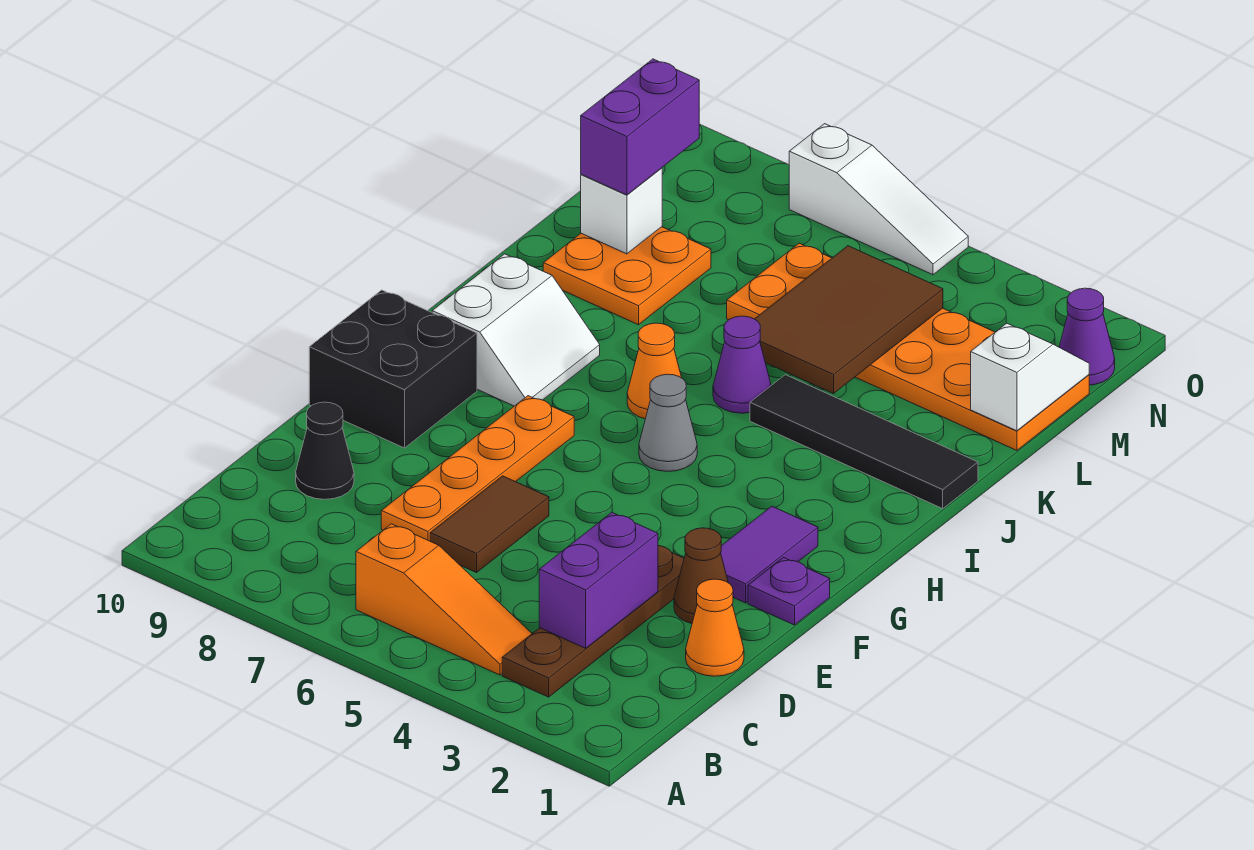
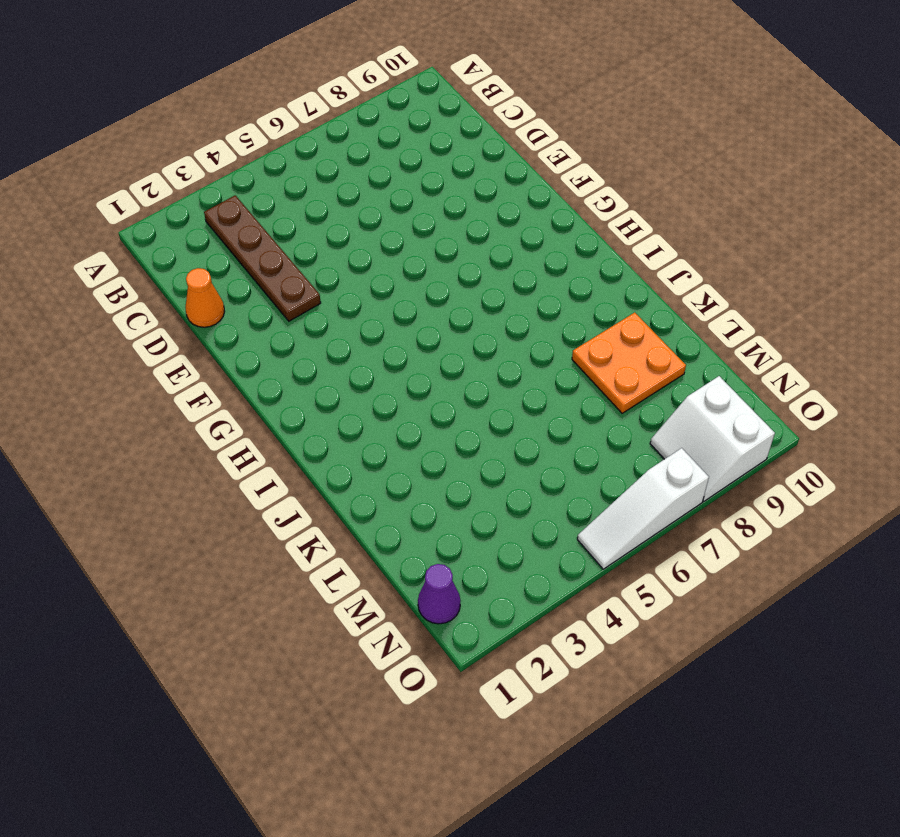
white slope N8:O9 level 1 top 9 -> white slope H8:I9 level 1 top 9
none -> orange slope B4:B6 level 1 top 6
none -> brown tile D6:E6 level 1
none -> orange plate D7:G7 level 1

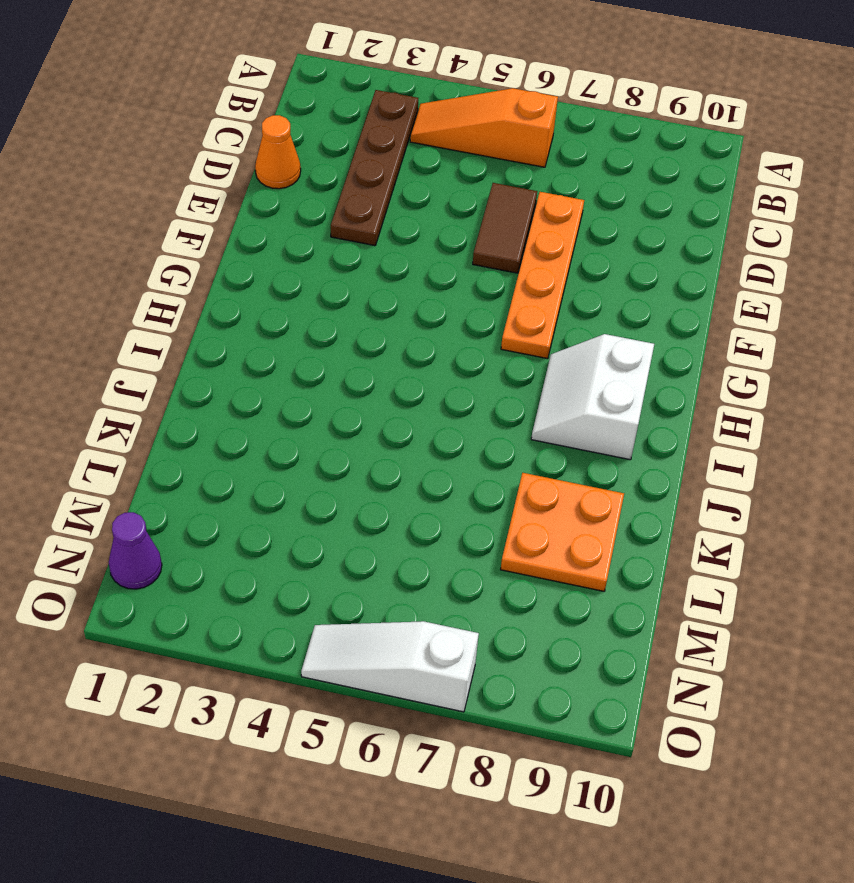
none -> black cone D9 level 1
none -> brown cone E2 level 1
none -> purple plate F1 level 1

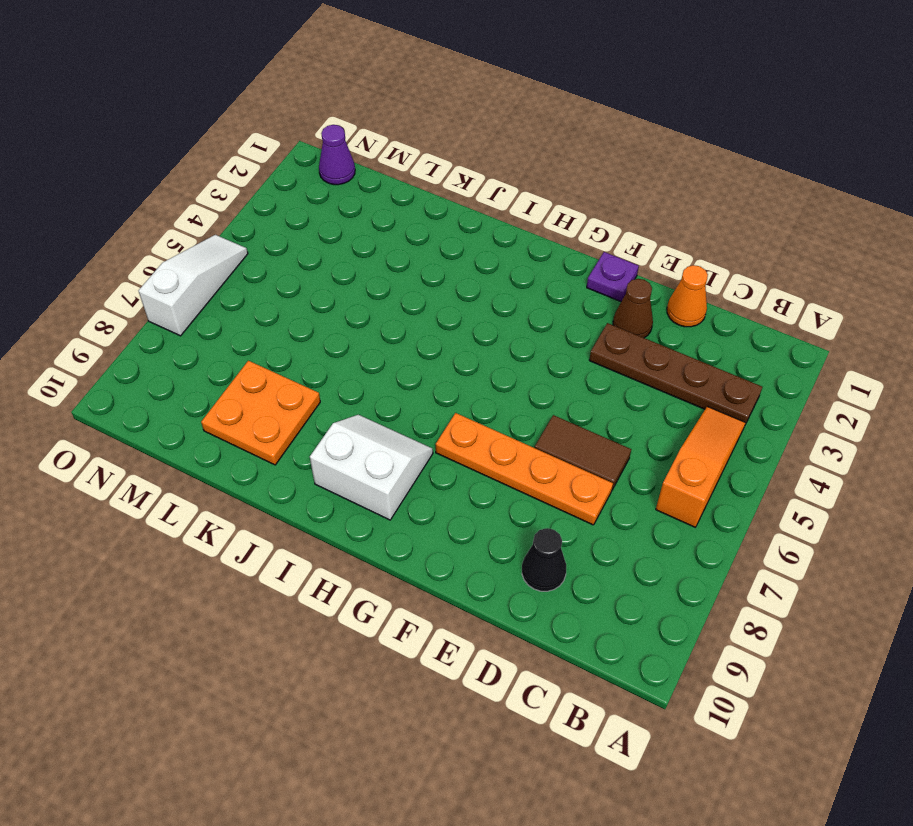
none -> purple tile F2:G2 level 1
none -> black brick F9:G10 level 1
none -> grey cone H5 level 1

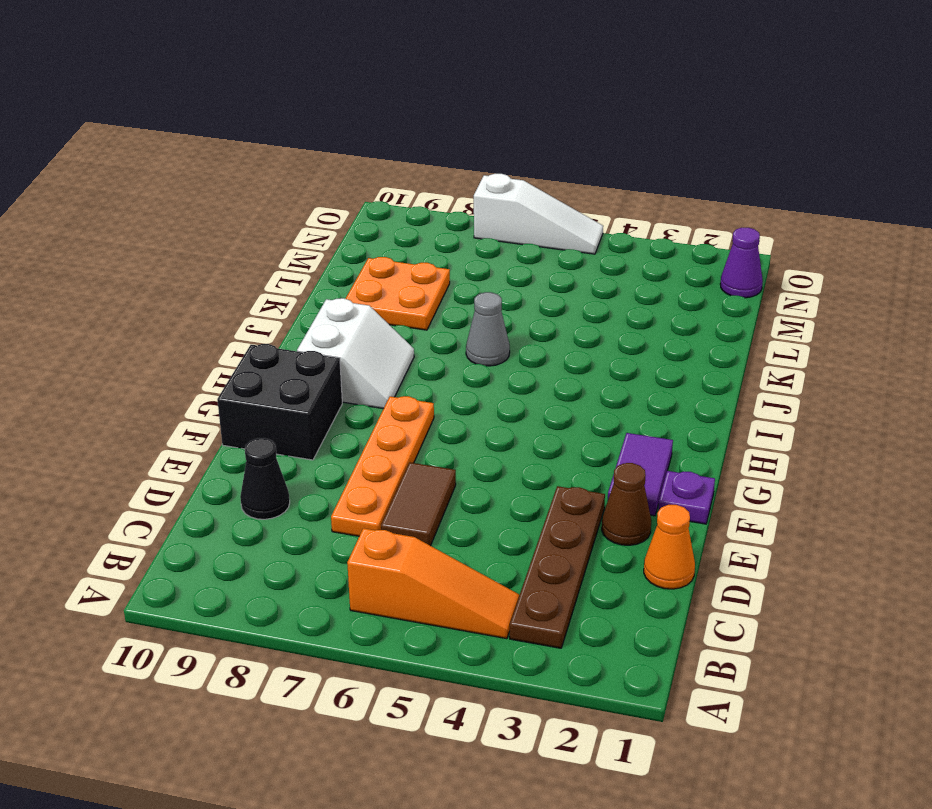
grey cone J6 level 1 -> grey cone H5 level 1
none -> orange cone I6 level 1
none -> black tile J1:J4 level 1
none -> purple cone J5 level 1

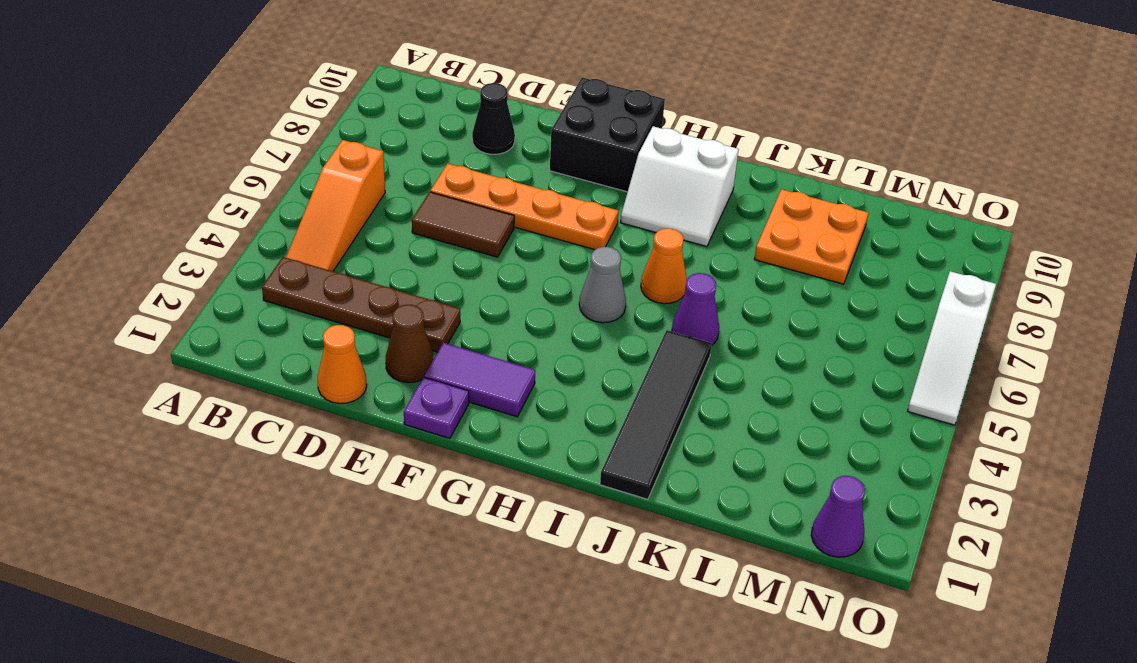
none -> orange plate L1:M6 level 1
none -> purple brick C3:D3 level 2
none -> brown tile K4:M5 level 2

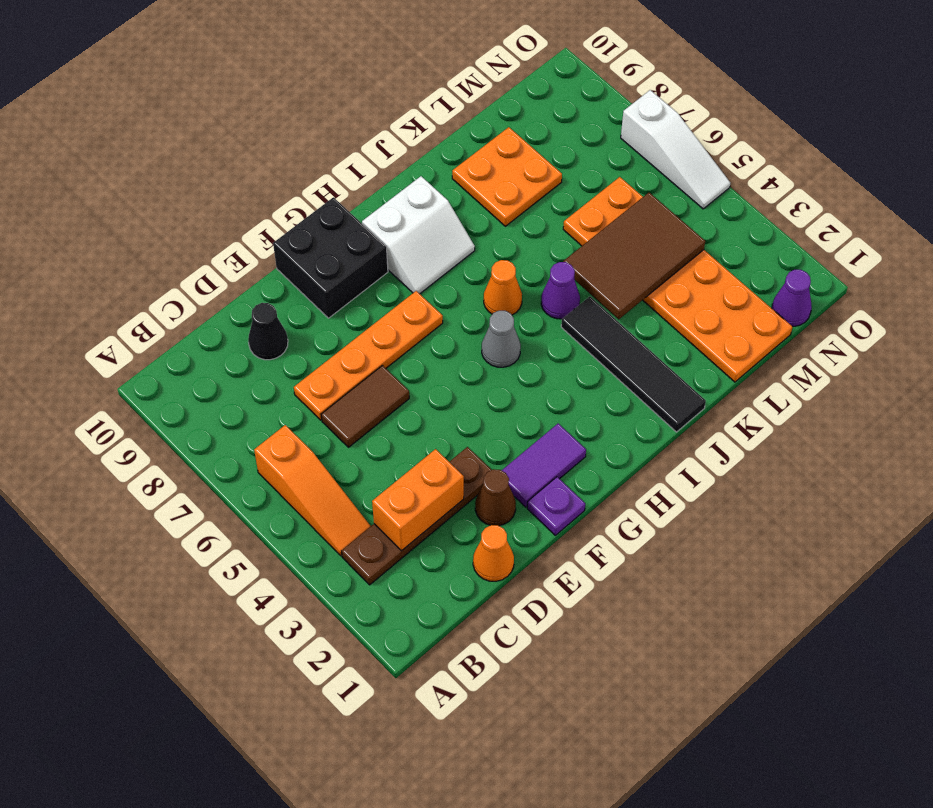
orange brick C3:D3 level 2 -> purple brick C3:D3 level 2
none -> white slope L1:M1 level 2 top L
none -> white brick L9 level 2
none -> purple brick L9:M9 level 3

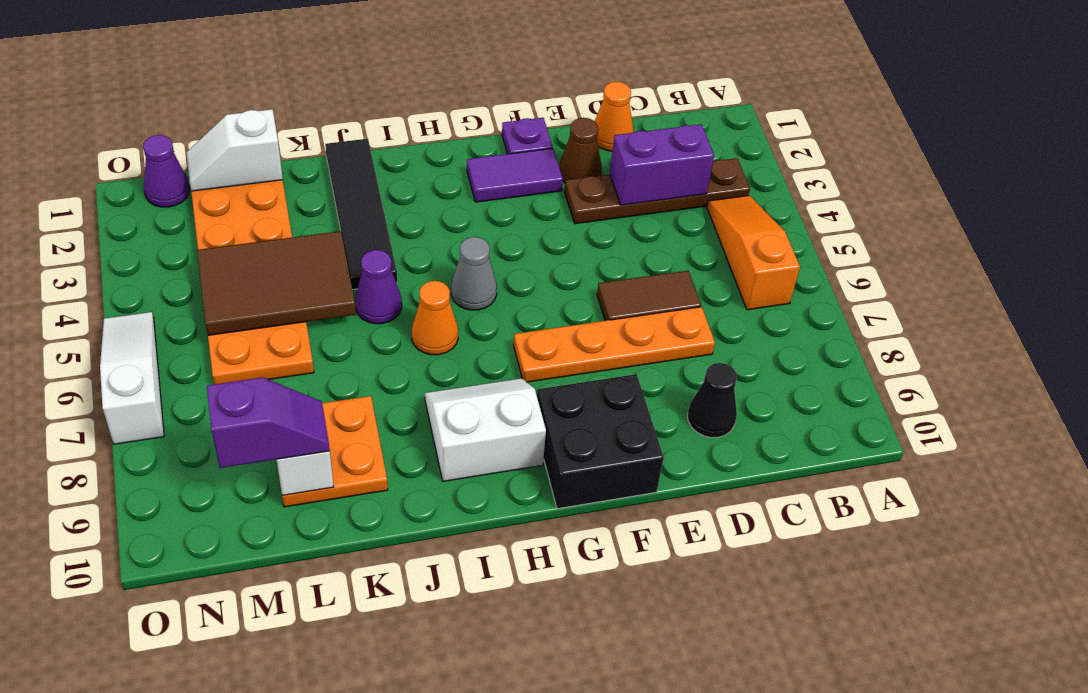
purple slope L9:M9 level 3 top M -> purple brick L9:M9 level 3

